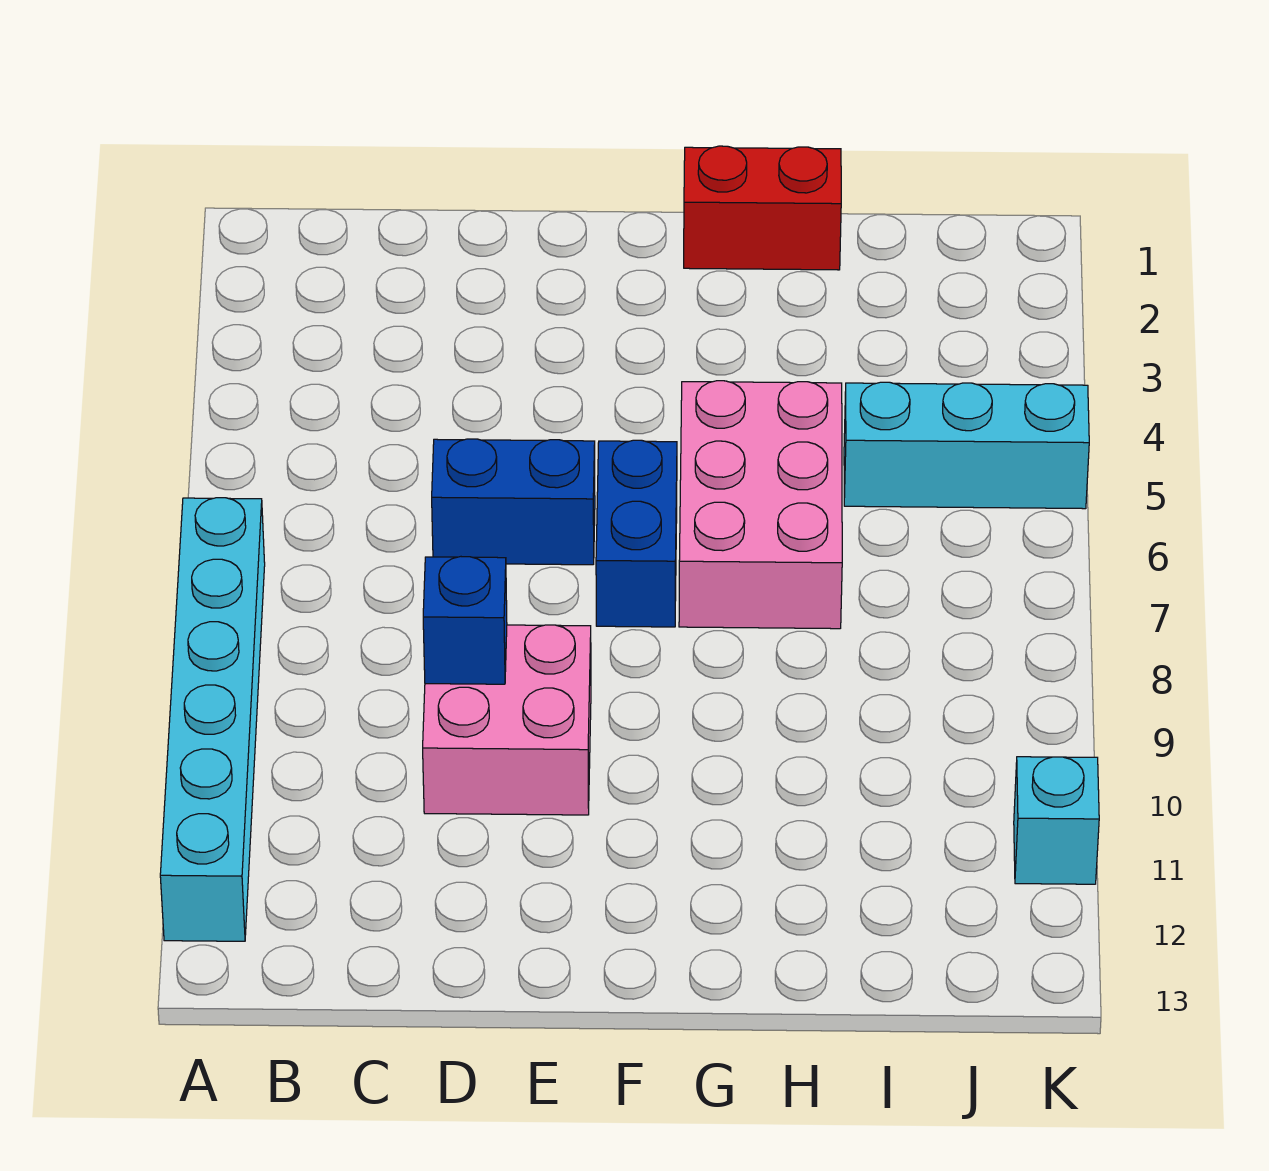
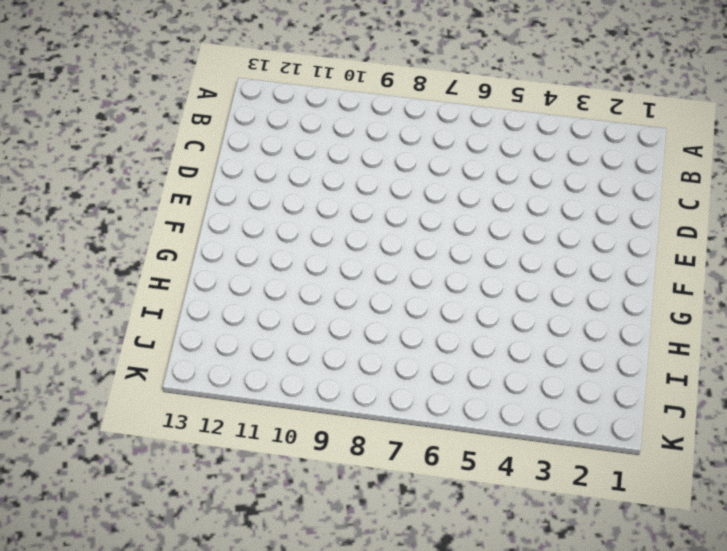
none -> cyan brick A7:A12 level 1
none -> blue brick D6:E6 level 1

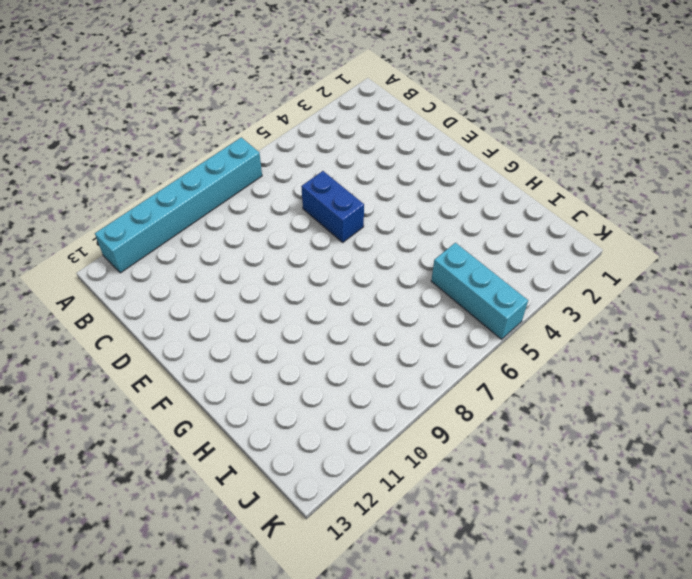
none -> pink brick D9:E10 level 1
none -> blue brick F6:F7 level 1

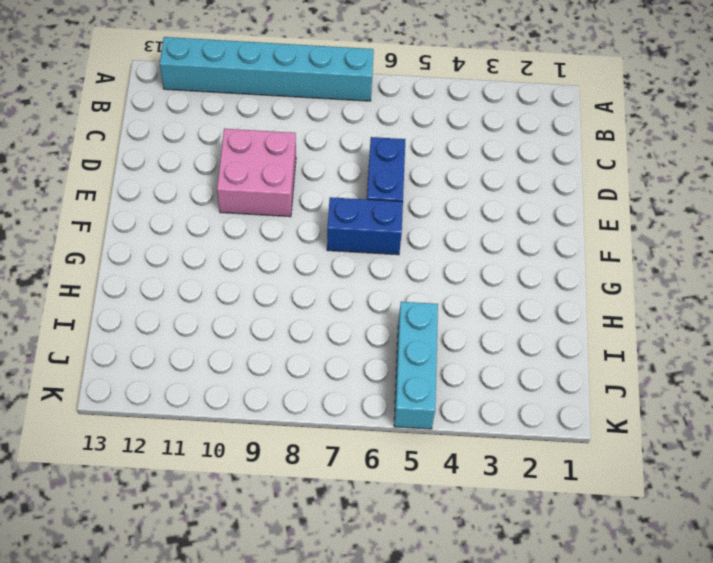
none -> red brick G1:H1 level 1
none -> pink brick G5:H7 level 1

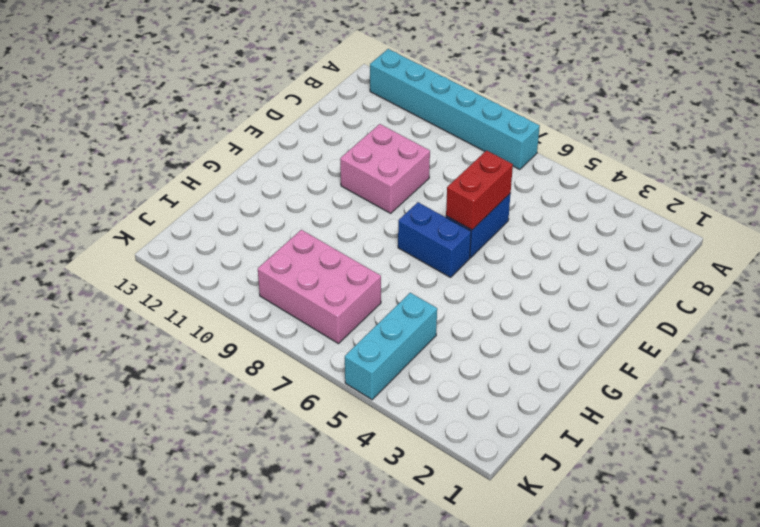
red brick D6:E6 level 2 -> red brick G1:H1 level 1
pink brick I7:J9 level 1 -> pink brick G5:H7 level 1
none -> cyan brick K11 level 1
none -> blue brick D9 level 2

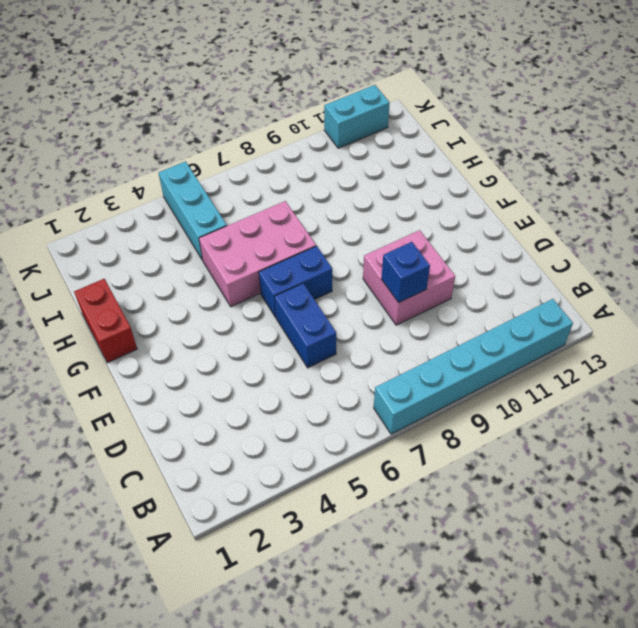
cyan brick K11:K12 level 1 -> cyan brick K11 level 1

